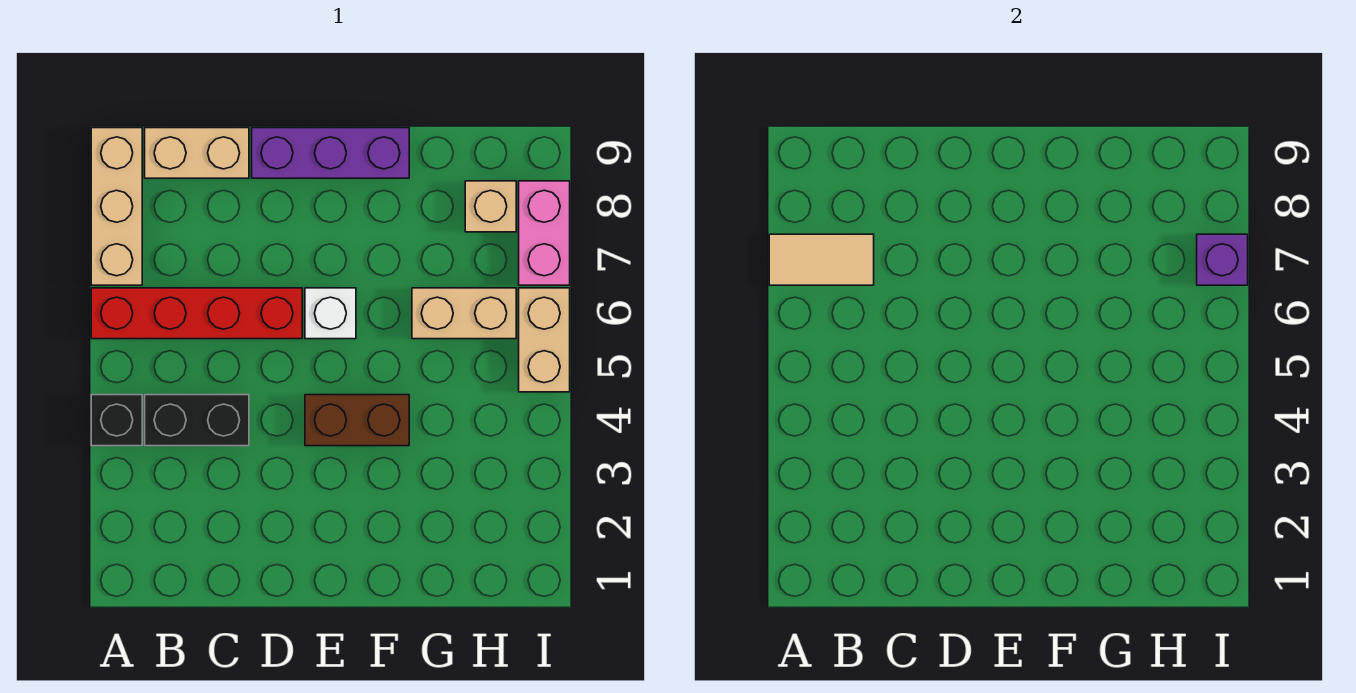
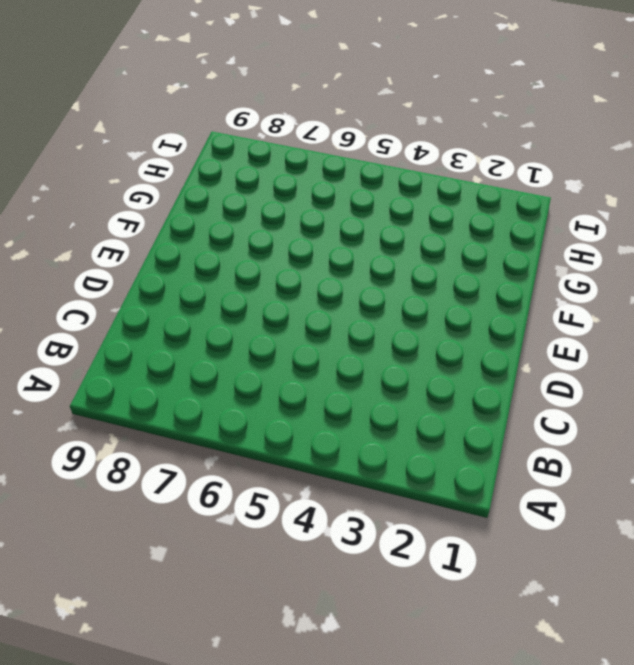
none -> black brick A4 level 1
none -> red brick A6:D6 level 1
none -> tan brick A7:A9 level 1

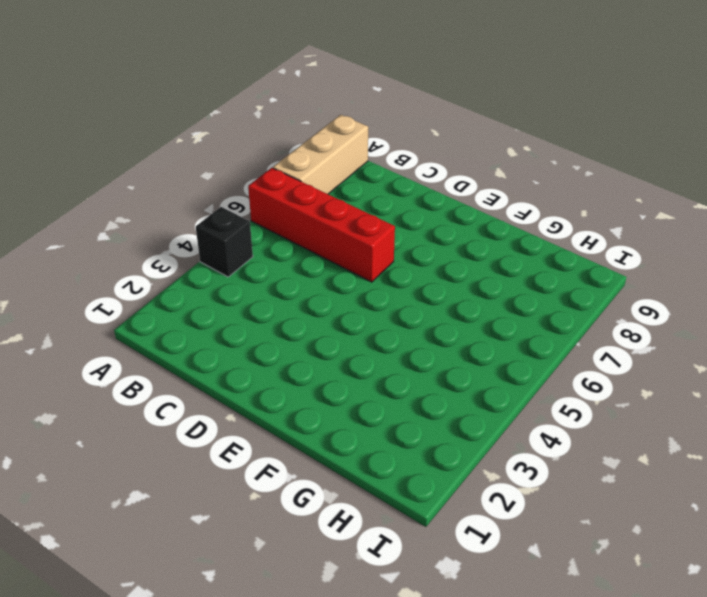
none -> black brick B4:C4 level 1
none -> tan brick B9:C9 level 1
none -> purple brick D9:F9 level 1

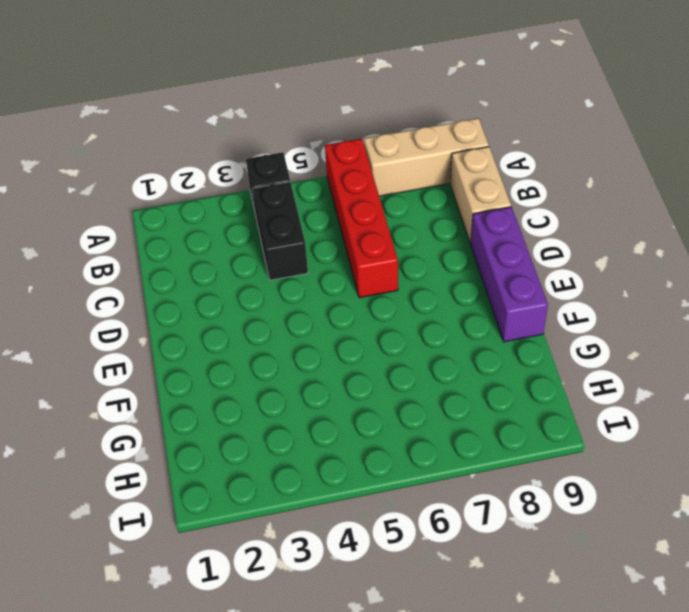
none -> brown brick E4:F4 level 1
none -> white brick E6 level 1
none -> tan brick G6:H6 level 1

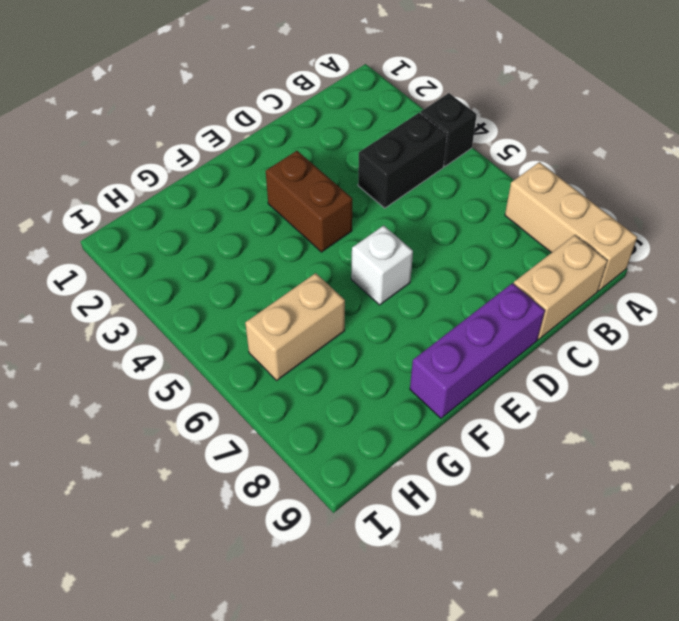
brown brick E3:E4 level 1 -> brown brick E4:F4 level 1
none -> red brick A6:D6 level 1
none -> tan brick H8 level 1
none -> tan brick I5:I6 level 1

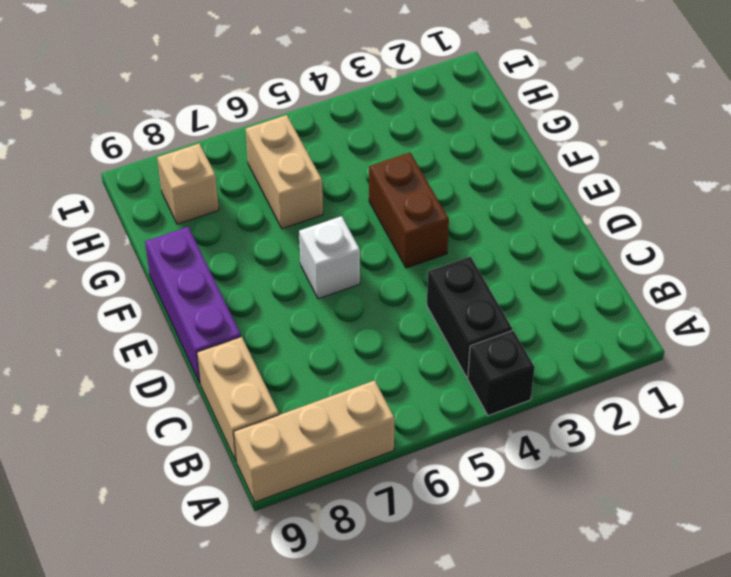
none -> red brick A6:D6 level 1
none -> tan brick I5:I6 level 1
none -> pink brick I7:I8 level 1

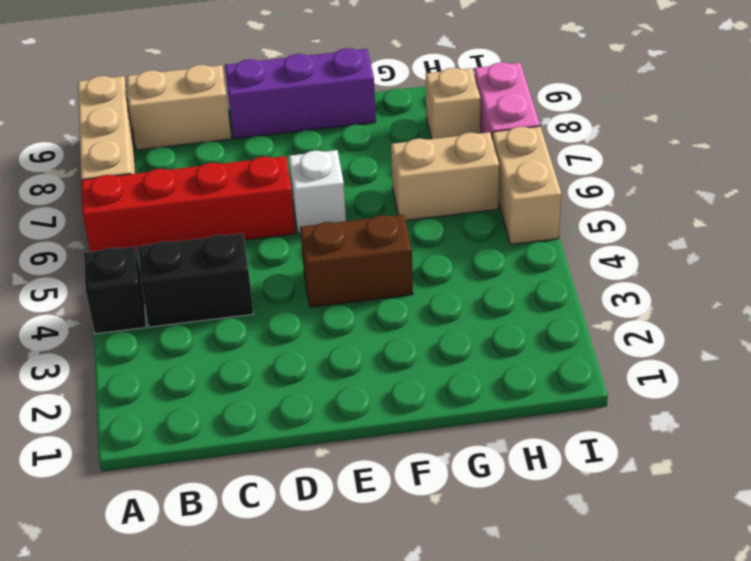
none -> tan tile A7:B7 level 2
none -> purple brick I7 level 2

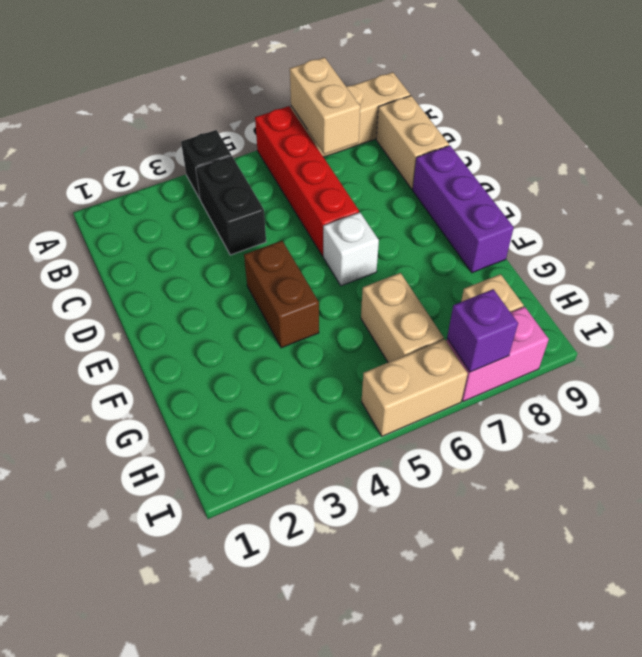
tan brick A7:B7 level 2 -> tan tile A7:B7 level 2

